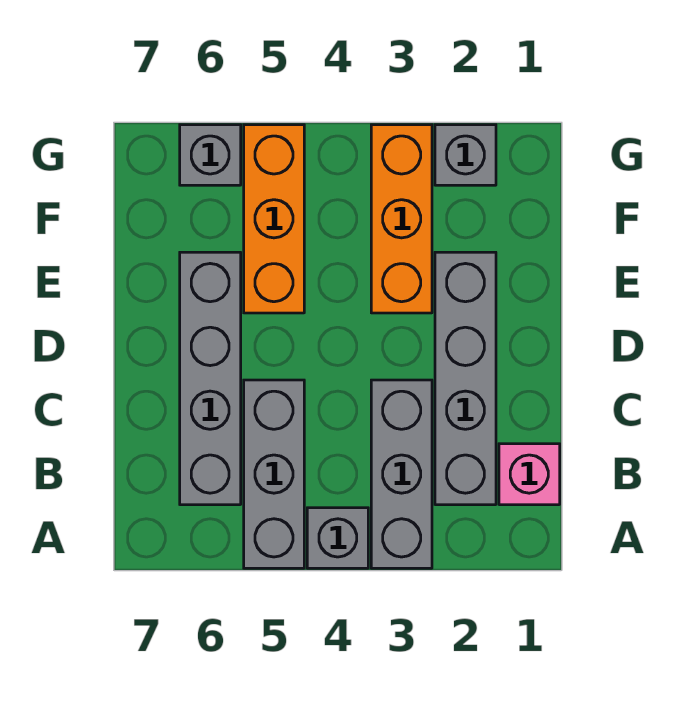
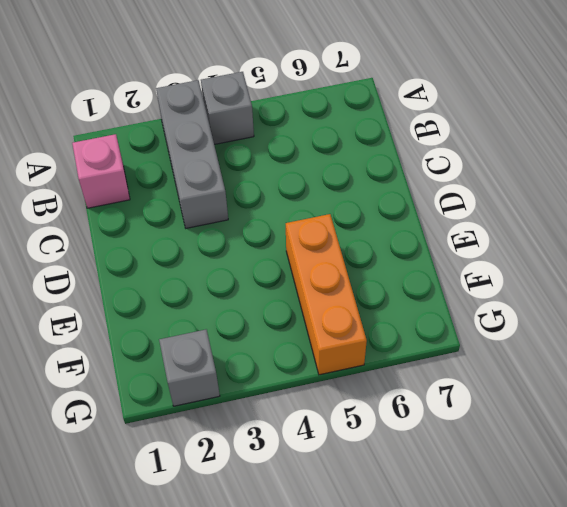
none -> grey brick A5:C5 level 1
none -> grey brick B2:E2 level 1

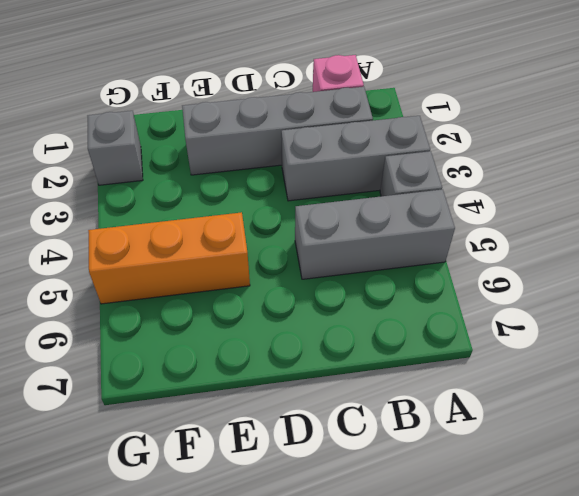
none -> grey brick B6:E6 level 1
none -> orange brick E3:G3 level 1

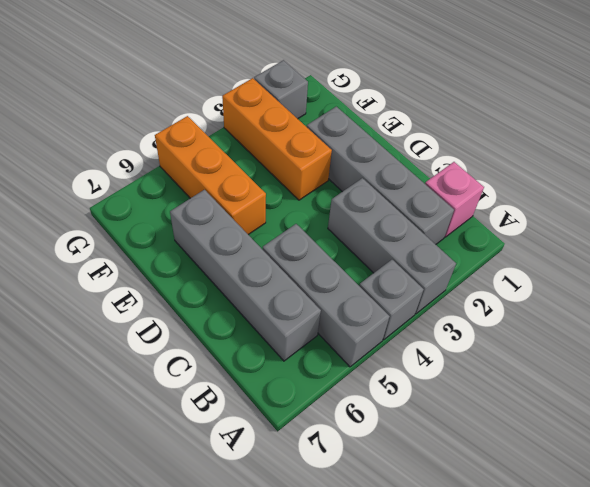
none -> grey brick G6 level 1

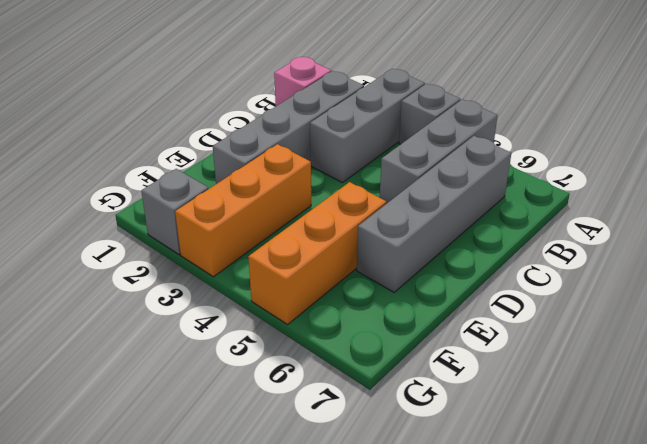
none -> grey brick G6 level 1

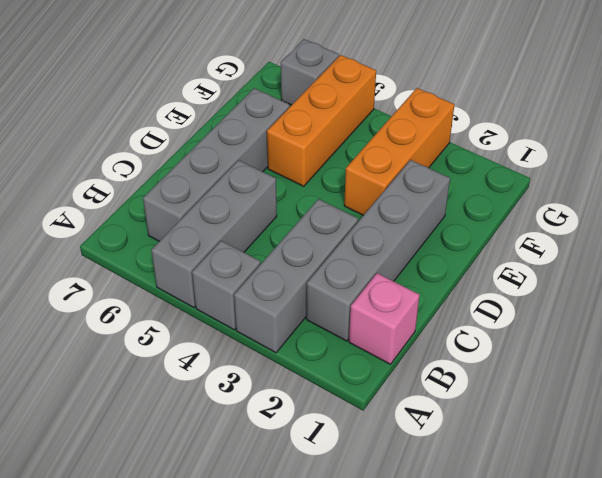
none -> grey brick G2 level 1

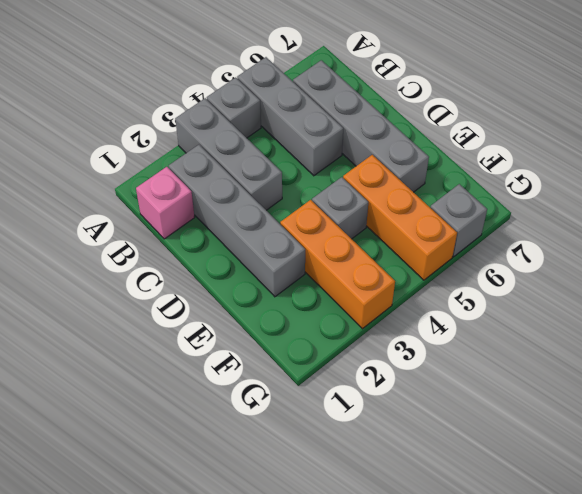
grey brick E4 level 1 -> grey brick G2 level 1

